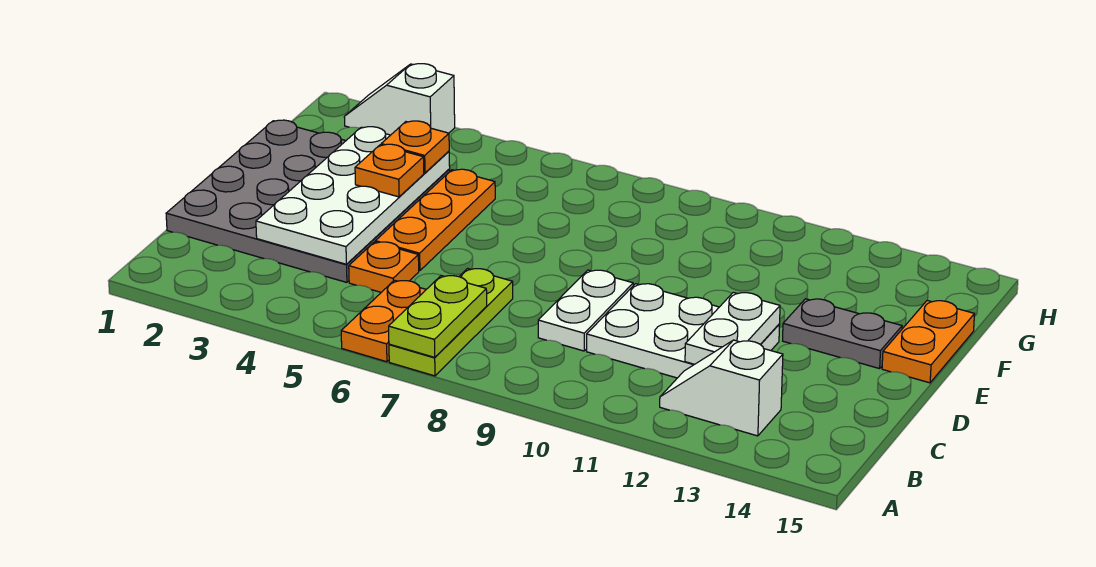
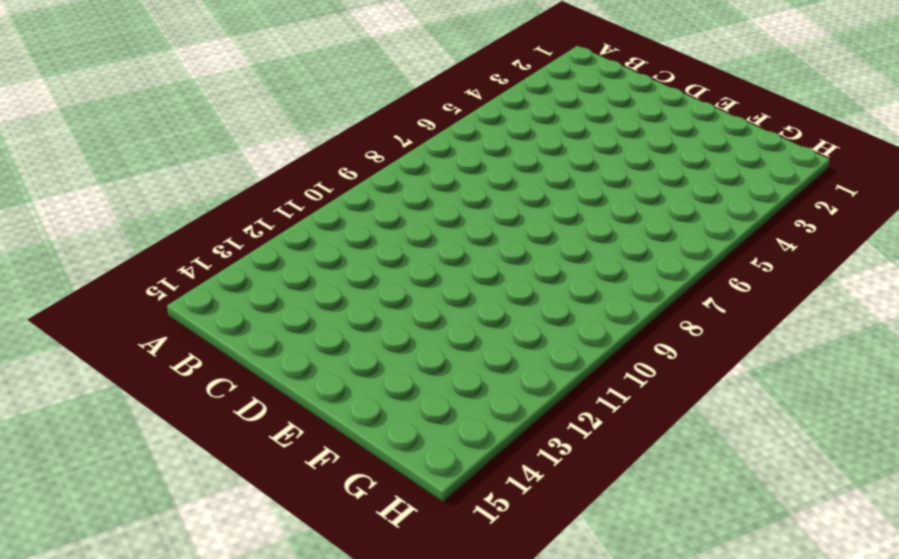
none -> orange plate A6:B6 level 1
none -> lime plate A7:C7 level 1
none -> white slope B12:B13 level 1 top 13

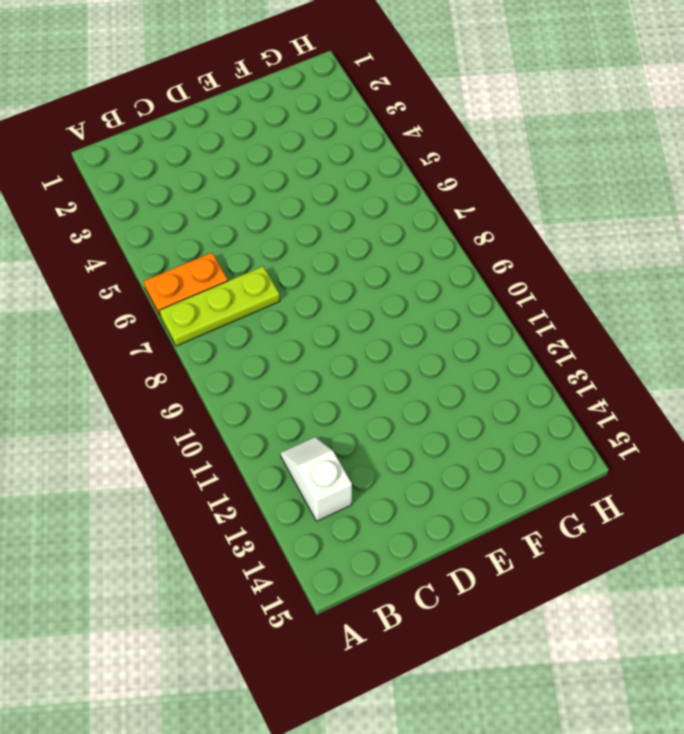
none -> grey plate C1:F4 level 1
none -> orange plate C5 level 1
none -> white plate C9:D9 level 1

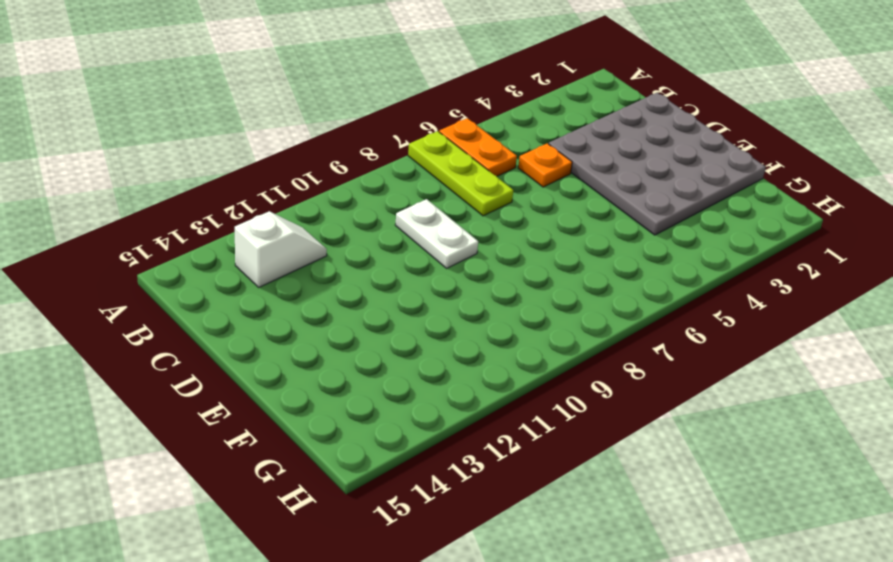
none -> white plate C10:D12 level 1
none -> orange plate D5:F5 level 1
none -> grey plate E13:E14 level 1

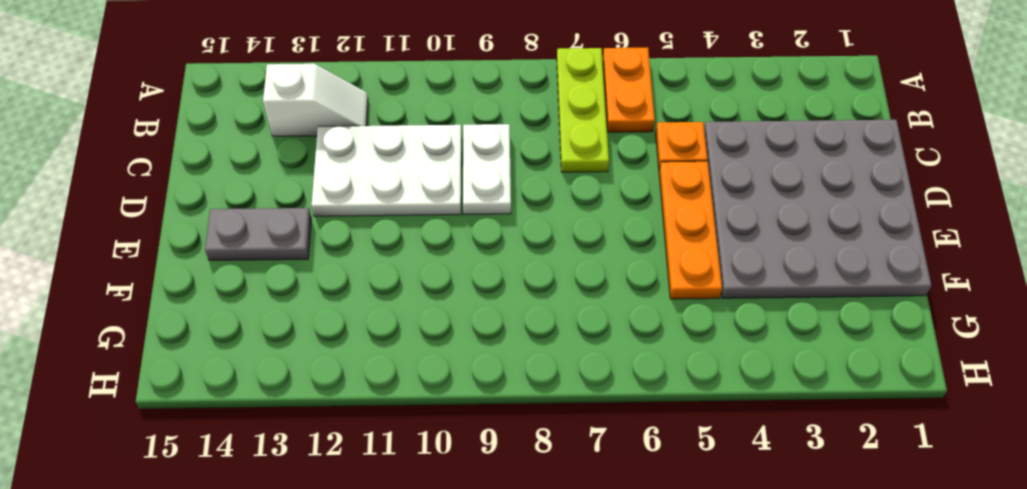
none -> orange plate E15:F15 level 1
none -> white slope H2:H3 level 1 top 3
none -> lime plate A7:B7 level 2

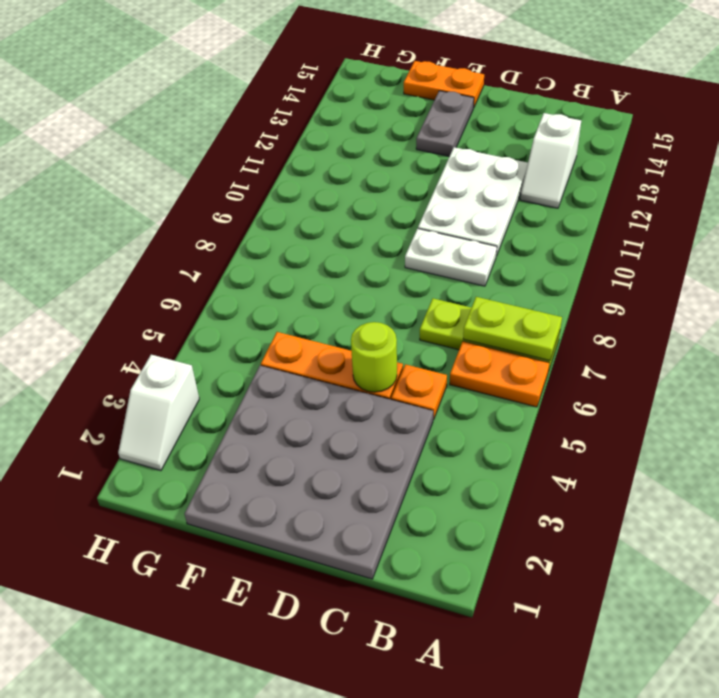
lime round brick D5 level 2 -> none
none -> white plate C3:F4 level 2
none -> white plate C12:D12 level 2
none -> orange plate E4 level 3

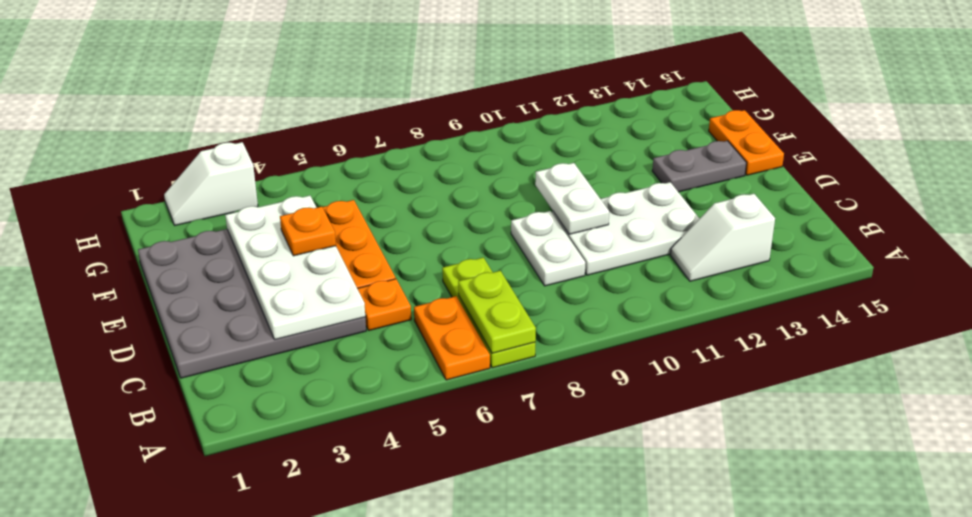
white plate D10:E10 level 2 -> white plate C12:D12 level 2
none -> orange plate F4 level 3

